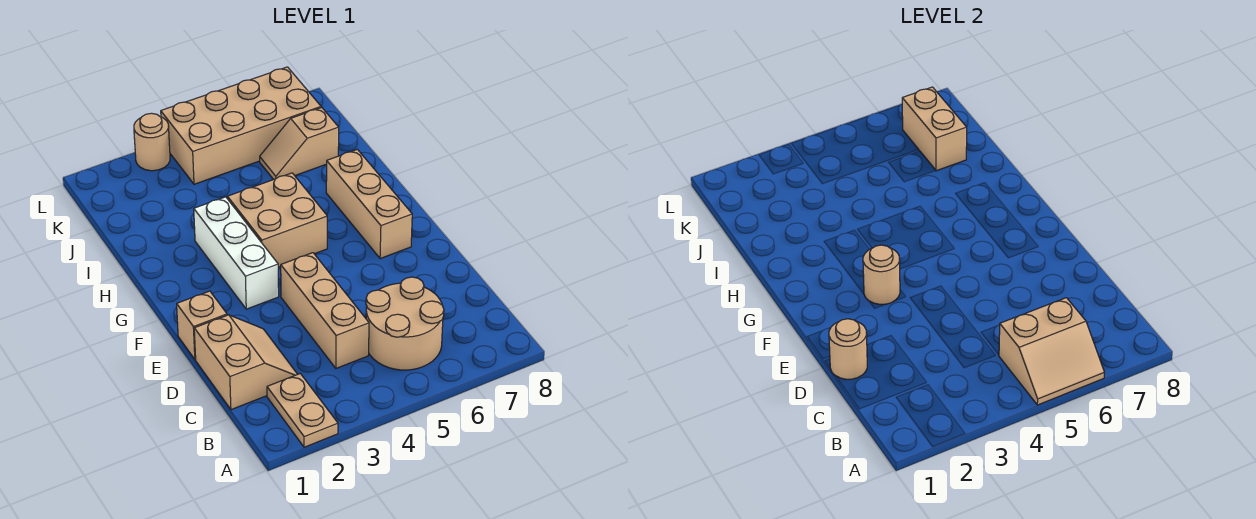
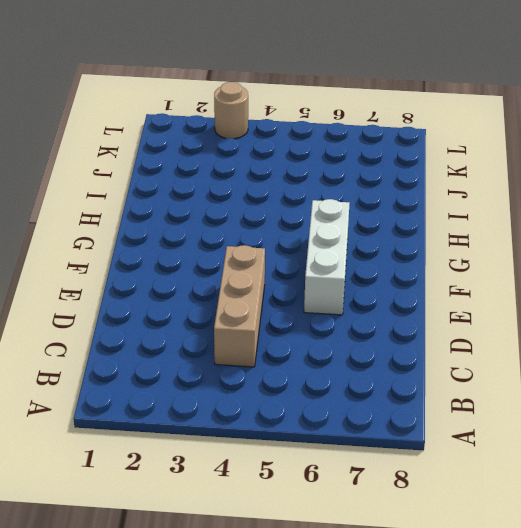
white brick E6:G6 level 1 -> white brick F3:H3 level 1
none -> tan plate A2:B2 level 1
none -> tan round brick B5:C6 level 1
none -> tan slope C1:D2 level 1 top 1

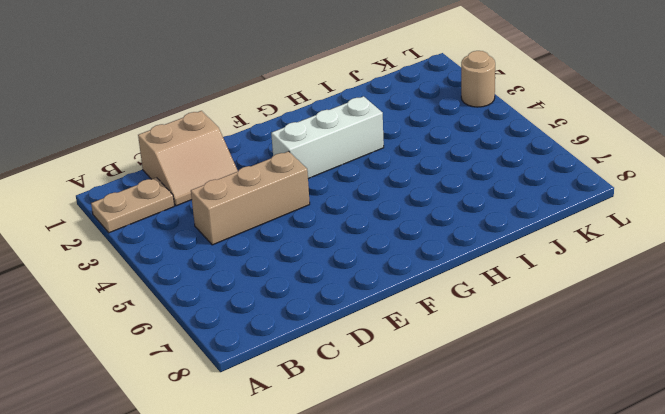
none -> tan round brick B5:C6 level 1
none -> tan brick E1 level 1
none -> tan brick F7:H7 level 1

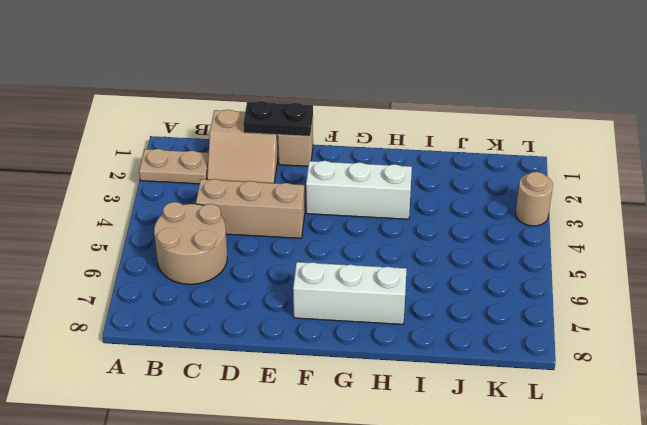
black plate D1:E1 level 2 -> tan round brick D1 level 2
white brick F7:H7 level 1 -> tan brick F7:H7 level 1
none -> tan brick G4:H5 level 1
none -> tan slope J6:J7 level 1 top 7
none -> tan brick K4:L7 level 1

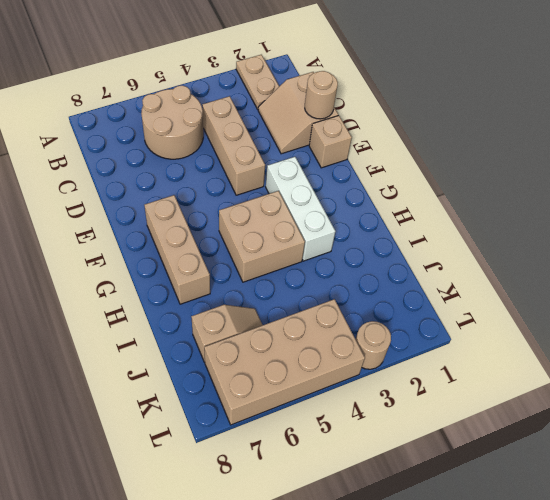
none -> tan slope A5:B6 level 2 top B
none -> tan round brick F3 level 2
none -> tan brick J7:K7 level 2

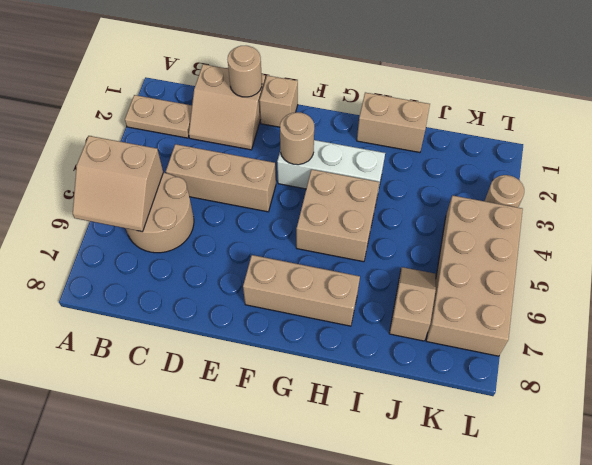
tan slope A5:B6 level 2 top 5 -> tan slope A5:B6 level 2 top B
tan brick H1:I1 level 1 -> tan brick J7:K7 level 2

